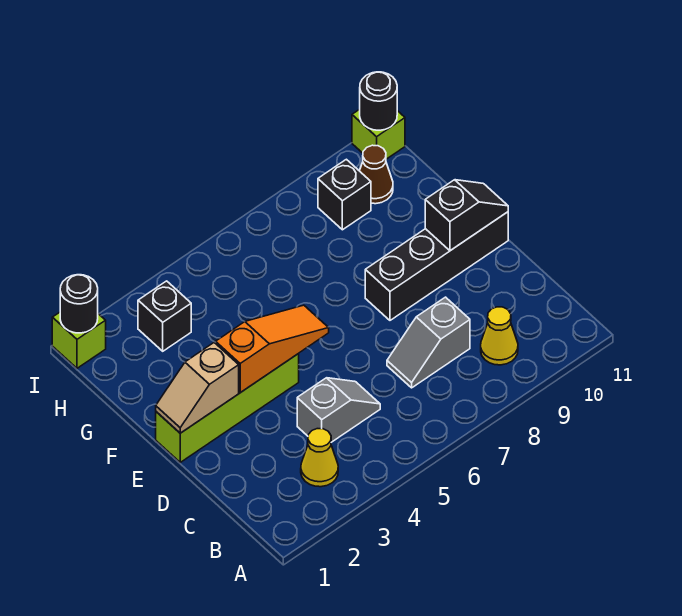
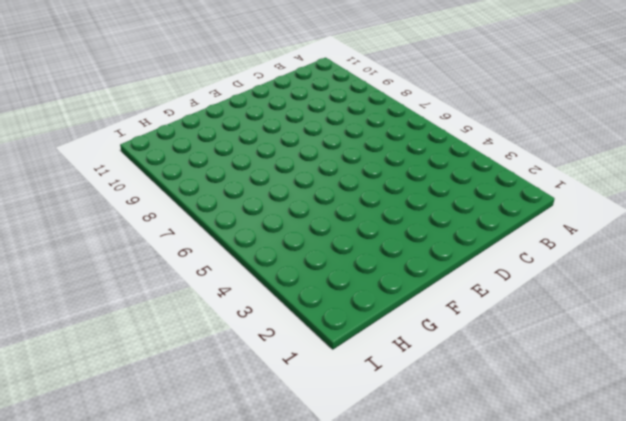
none -> yellow cone B3 level 1
none -> yellow cone B9 level 1
none -> grey slope C4:C5 level 1 top 4

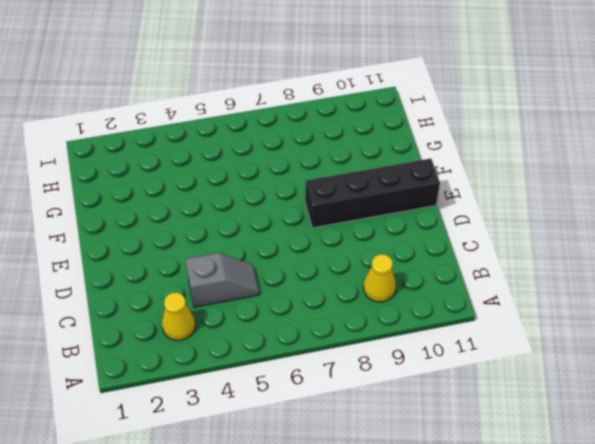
none -> grey slope C7:C8 level 1 top 8
none -> lime brick E1:E4 level 1
none -> black brick H3 level 1

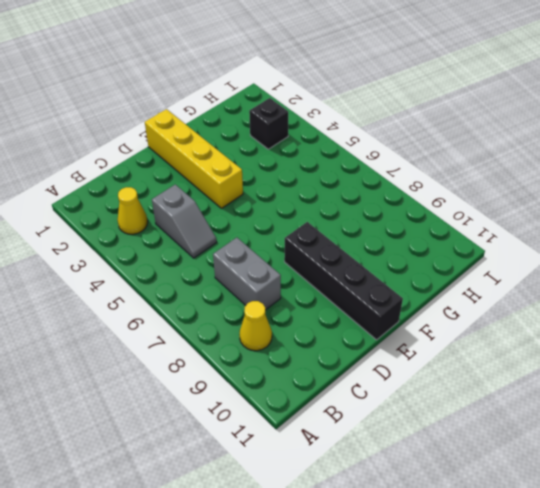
grey brick C7:C8 level 1 -> grey slope C7:C8 level 1 top 8
yellow brick E1:E4 level 1 -> lime brick E1:E4 level 1
none -> black brick H9 level 1
none -> brown cone H10 level 1
none -> lime brick I1 level 1

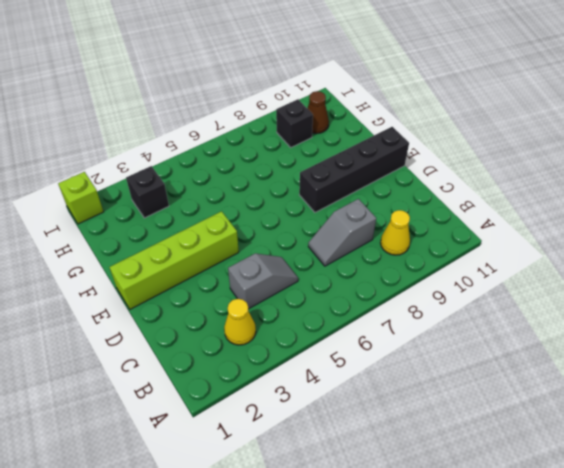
none -> lime brick I11 level 1
none -> tan slope E1:E2 level 2 top 2
none -> orange slope E3:E5 level 2 top 3

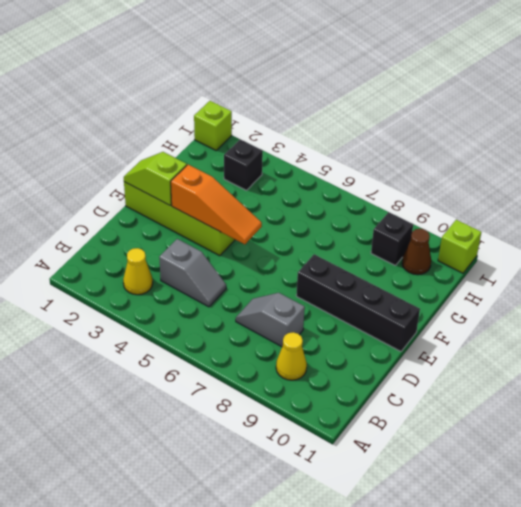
lime slope E1:E2 level 2 top 2 -> tan slope E1:E2 level 2 top 2
none -> black slope E10:E11 level 2 top 10
none -> black round brick I1 level 2
none -> black round brick I11 level 2

